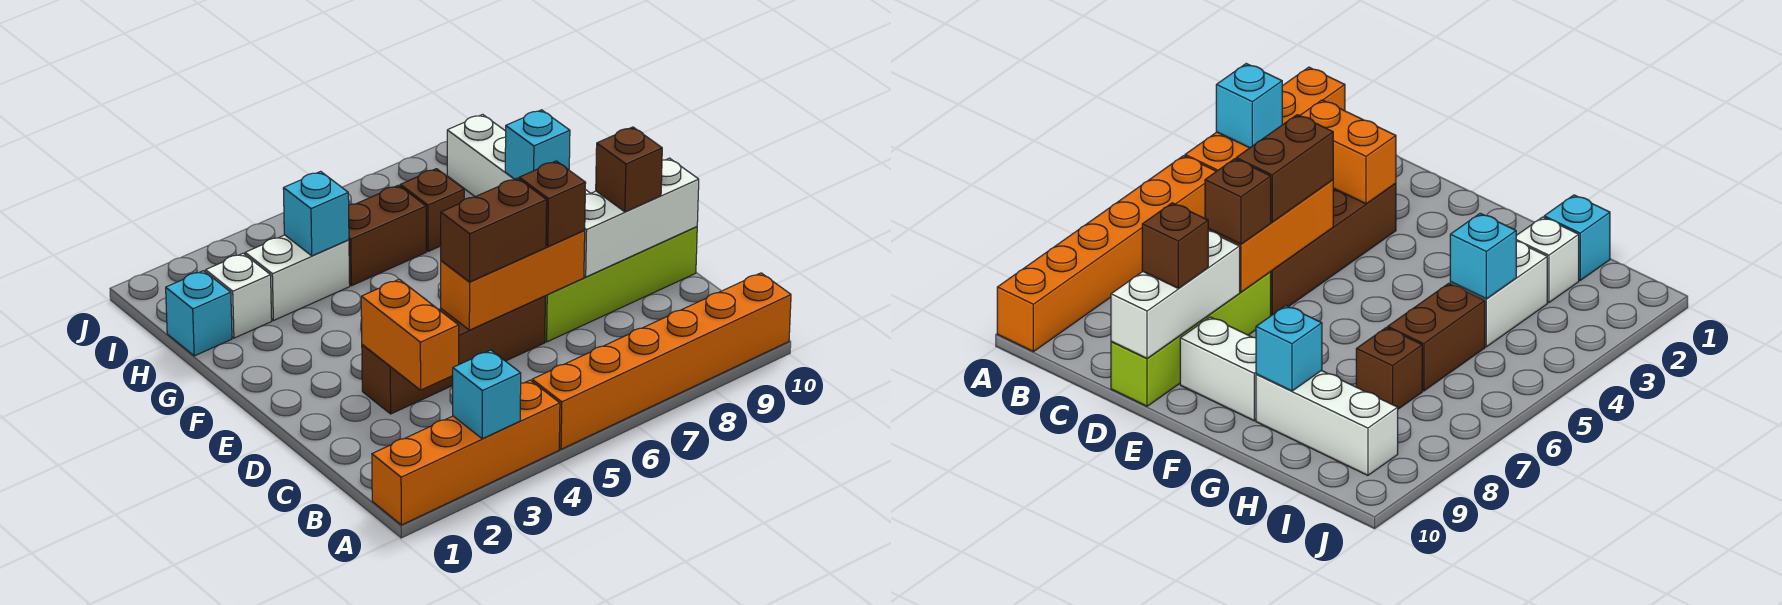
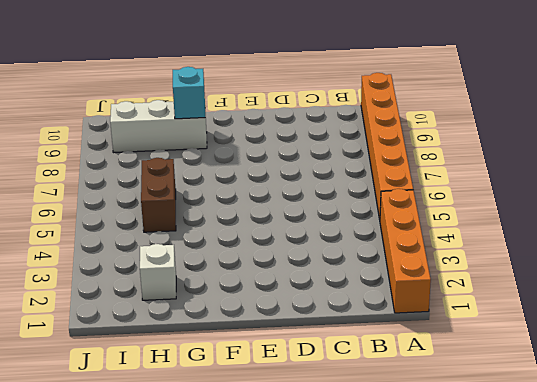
none -> brown brick D3:D6 level 1
none -> lime brick D7:D10 level 1
none -> white brick E9:F9 level 1

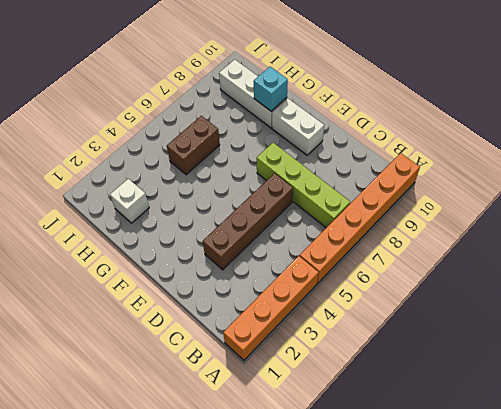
lime brick B7:E7 level 1 -> lime brick D7:D10 level 1
none -> cyan brick H1 level 1
none -> white brick H3:H4 level 1
none -> brown brick H7 level 1

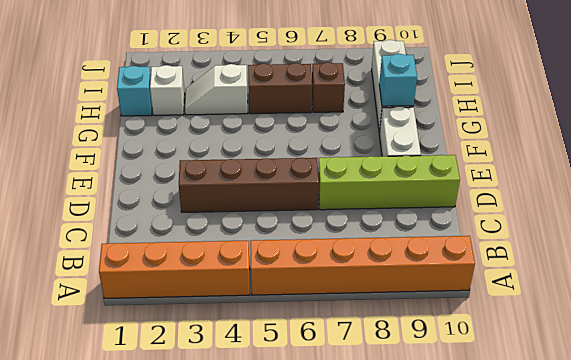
white slope H3:H4 level 1 top 4 -> white brick H3:H4 level 1
none -> cyan brick A3 level 2
none -> orange brick C3:D3 level 2
none -> orange brick D5:D7 level 2

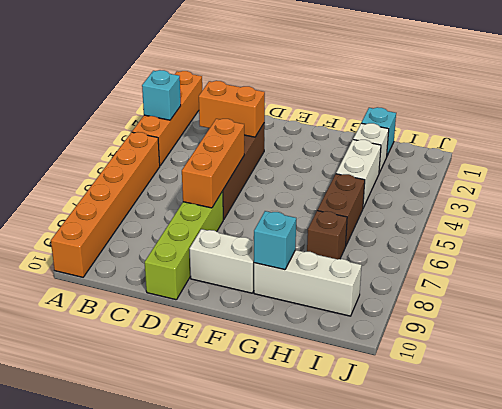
none -> white brick D8:D10 level 2
none -> cyan brick H4 level 2
none -> brown brick D5:D6 level 3

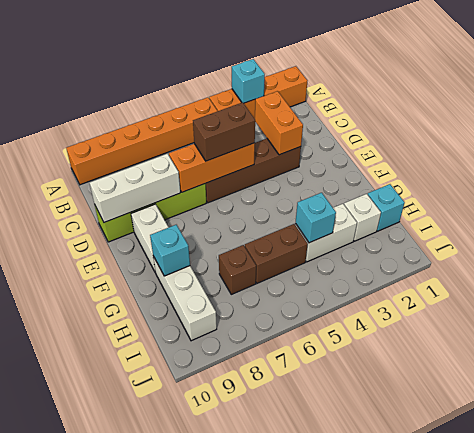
none -> brown brick D7 level 3
none -> brown brick D9 level 3

